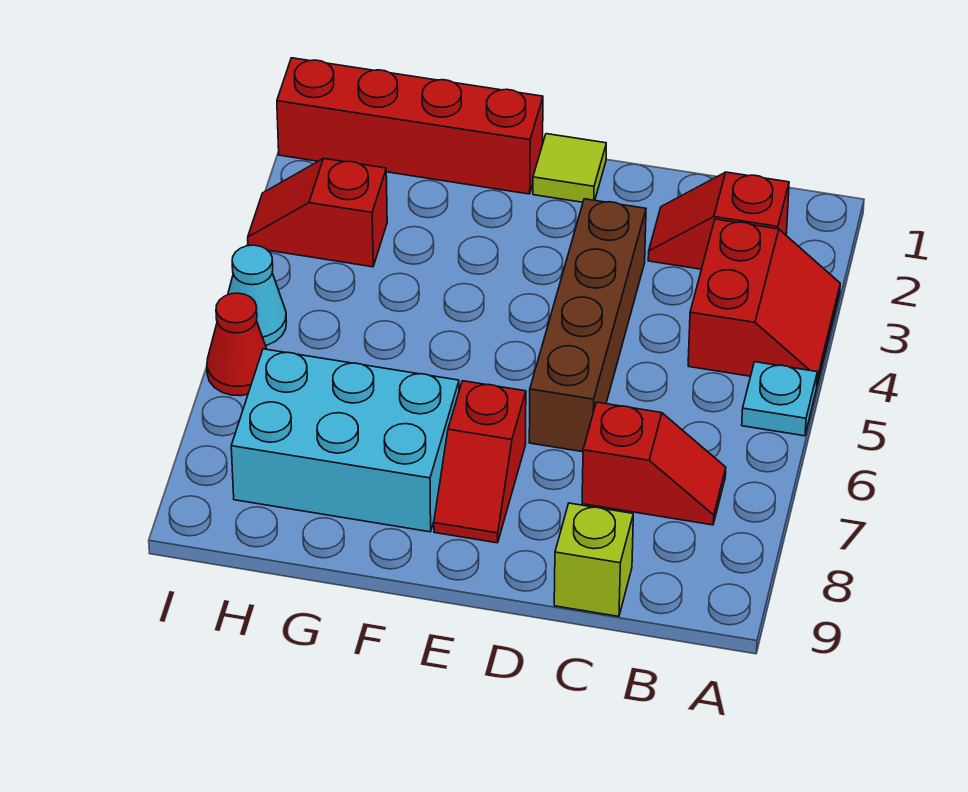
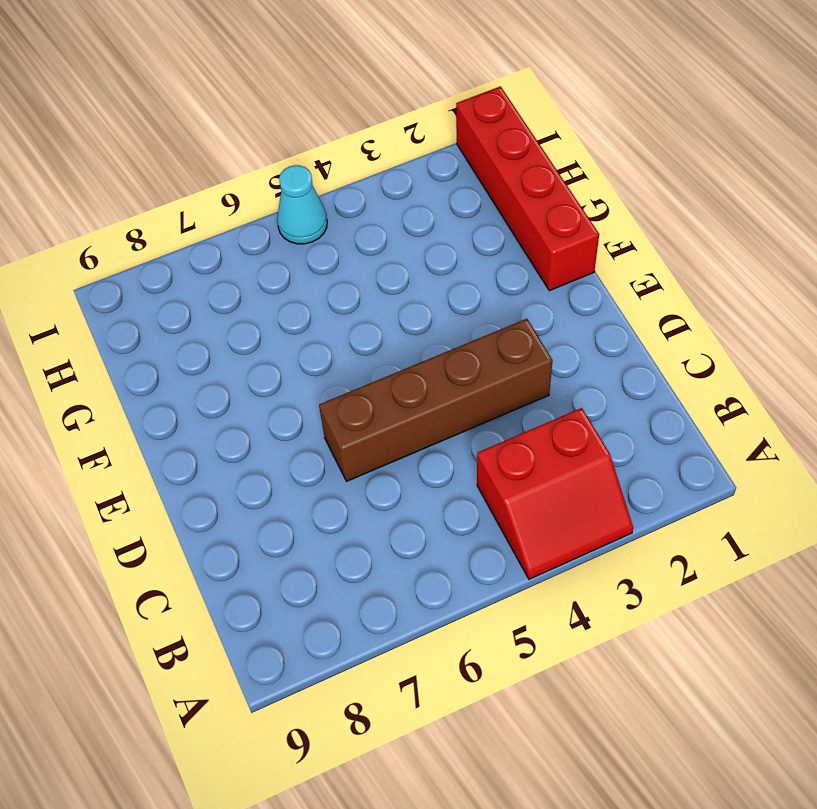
none -> cyan plate A5 level 1
none -> red slope B2:C2 level 1 top B
none -> red slope B7:C7 level 1 top C

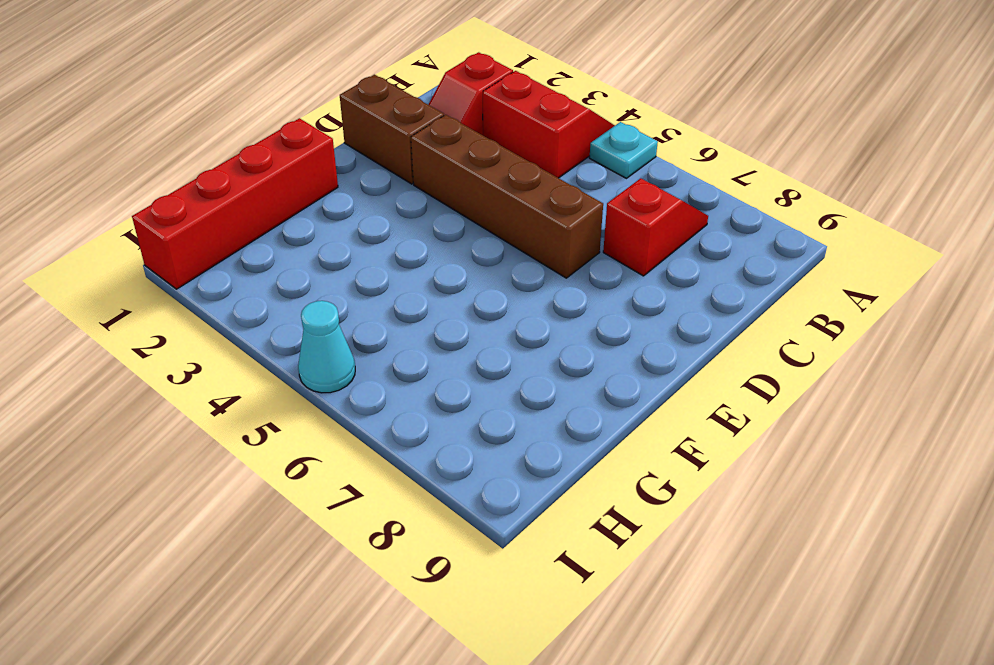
brown brick D1:D2 level 1 -> none
none -> lime brick C9 level 1
none -> lime tile E1 level 1
none -> red slope E7:E8 level 1 top 7

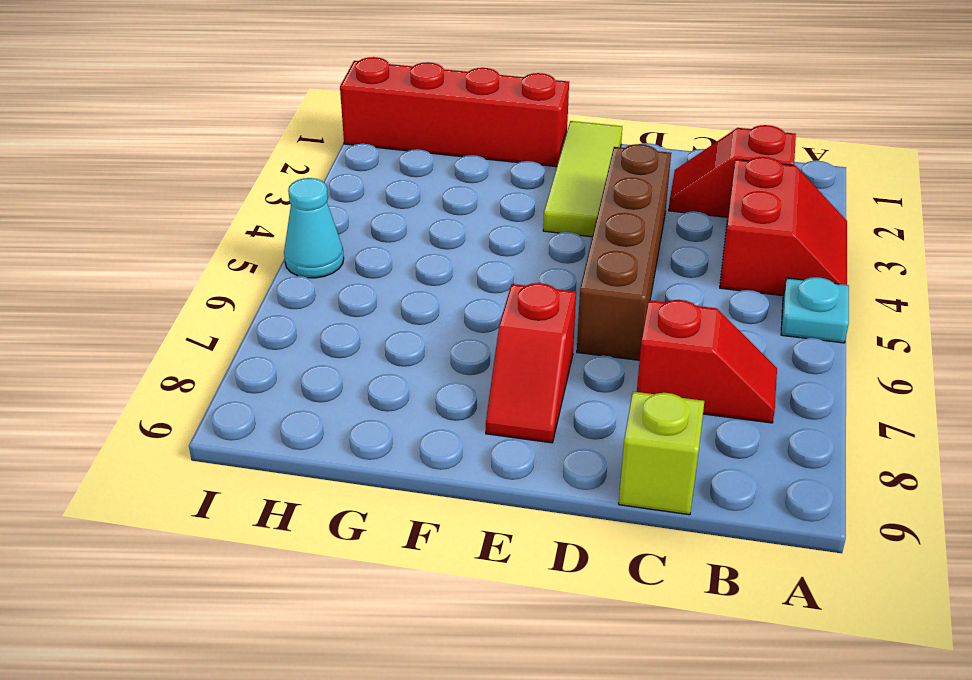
lime tile E1:E3 level 1 -> lime tile E1 level 1
none -> cyan brick F7:H8 level 1
none -> red slope H3:I3 level 1 top H
none -> red cone I6 level 1

